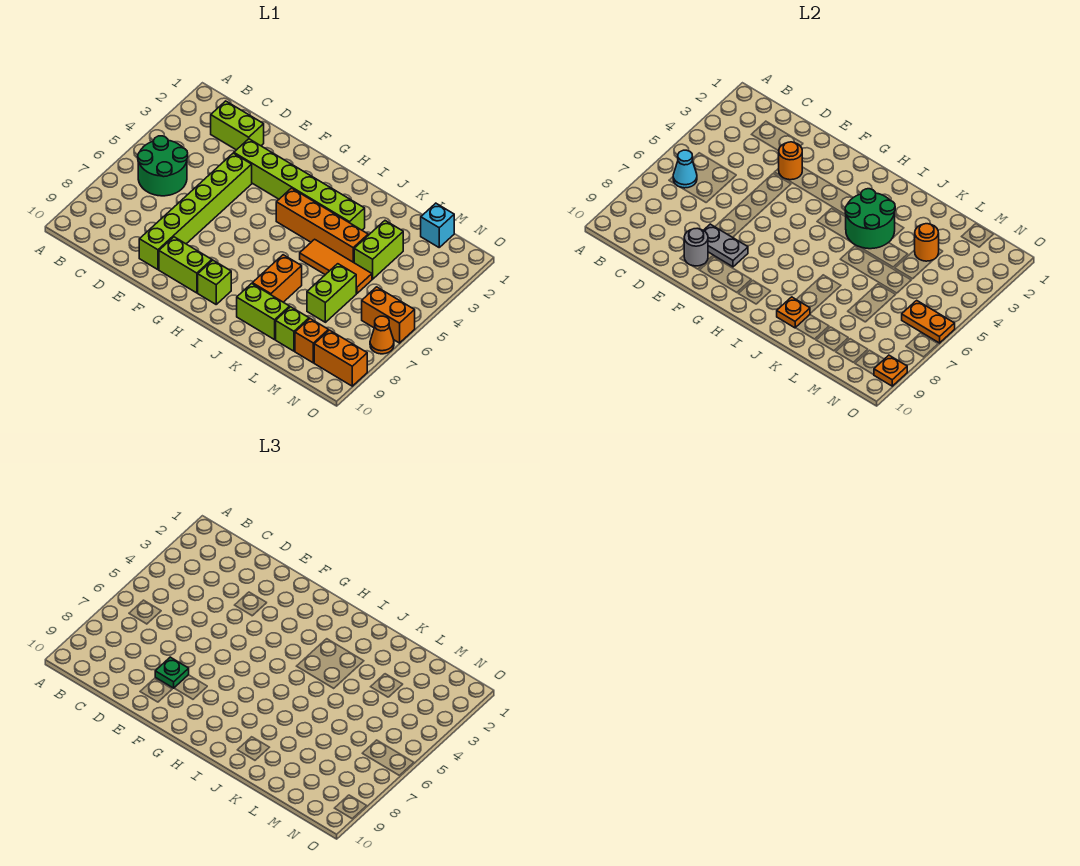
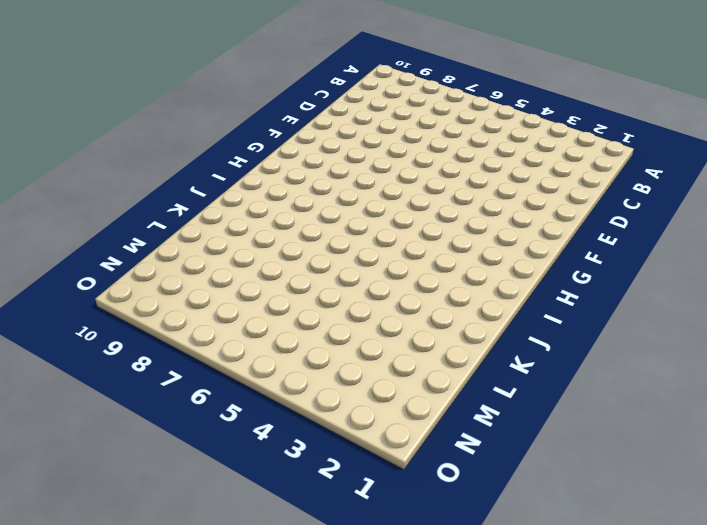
none -> green round brick B5:C6 level 1
none -> lime brick C2:D2 level 1
none -> lime brick E3:J3 level 1

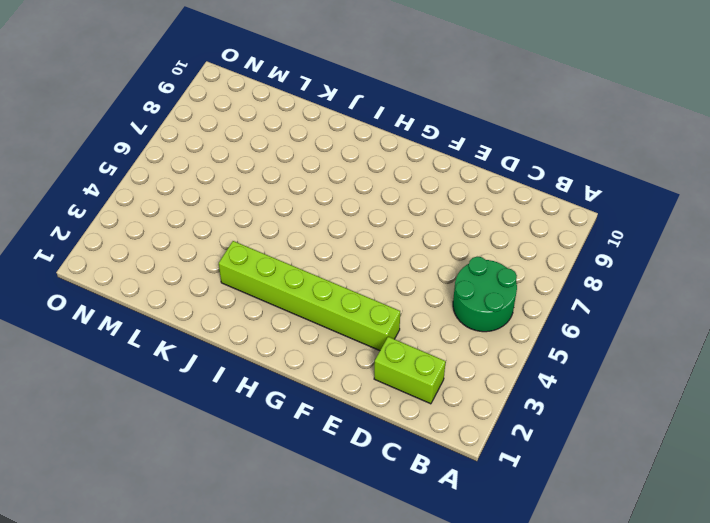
none -> lime brick E4:E9 level 1
none -> lime brick F9:G9 level 1
none -> orange brick H4:K4 level 1

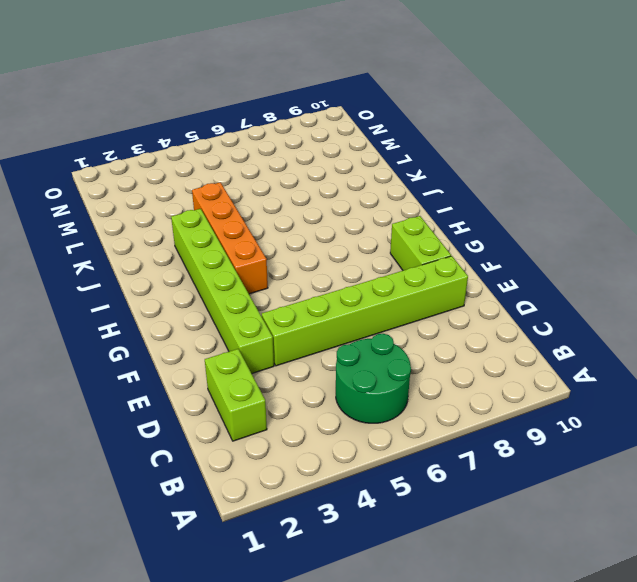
none -> lime brick H9 level 1
none -> orange tile J5:L5 level 1
none -> orange brick J7:J8 level 1

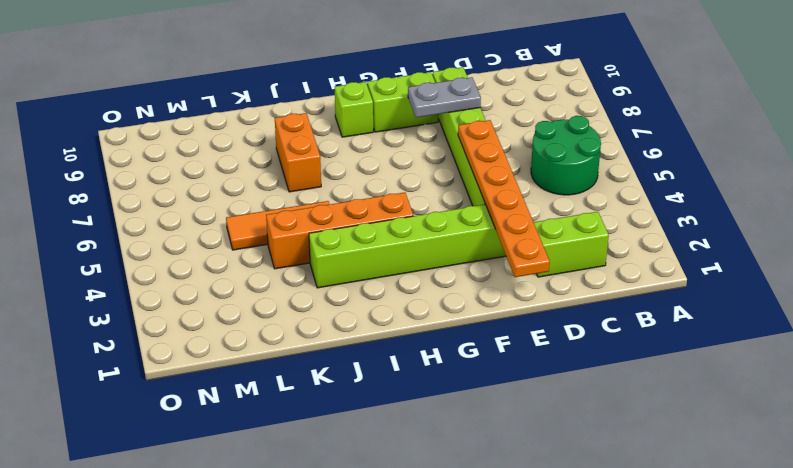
orange plate E1:E6 level 2 -> orange round brick E3 level 2
none -> lime brick J9:K9 level 1
none -> lime brick L3:L4 level 1
none -> lime brick L6:L7 level 1

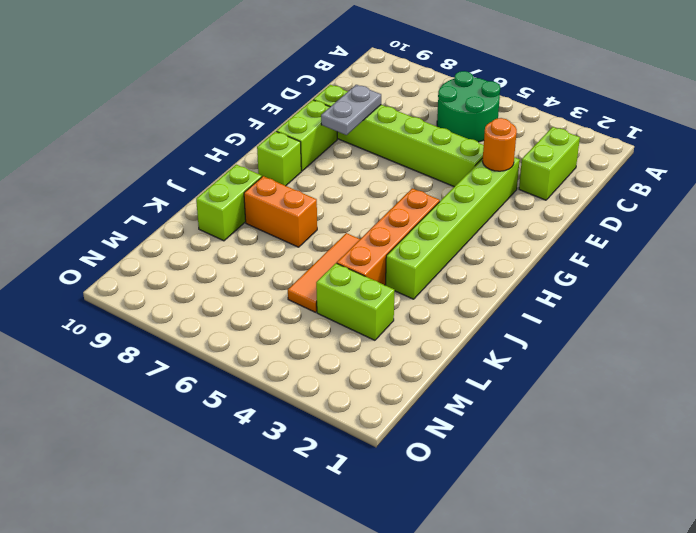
none -> lime brick L6:L7 level 1
none -> lime brick L9 level 1
none -> cyan brick M1 level 1

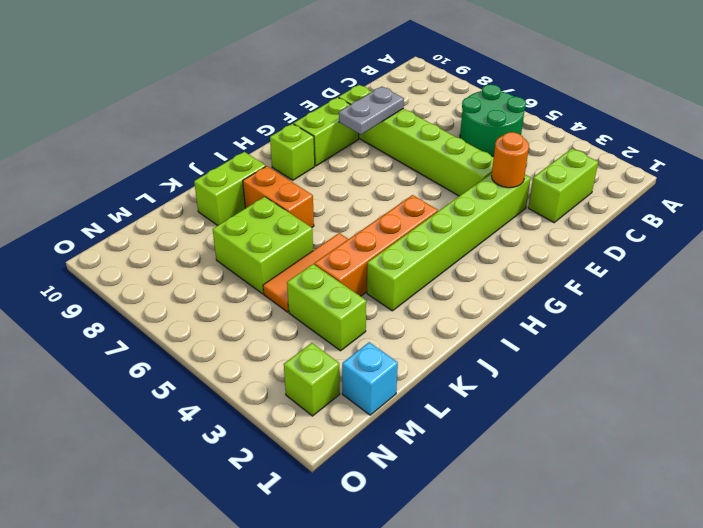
lime brick K6:L7 level 1 -> lime brick L6:L7 level 1
lime brick N2 level 1 -> lime brick L9 level 1
none -> orange brick M9 level 1
none -> orange brick N6:O6 level 1
none -> orange brick N9:O9 level 1

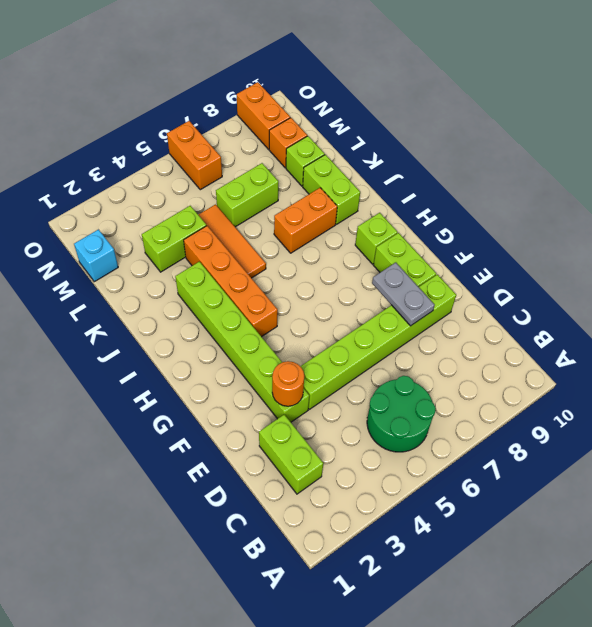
none -> orange cone O7 level 1
none -> cyan cone B6 level 2
none -> grey round brick E9 level 2

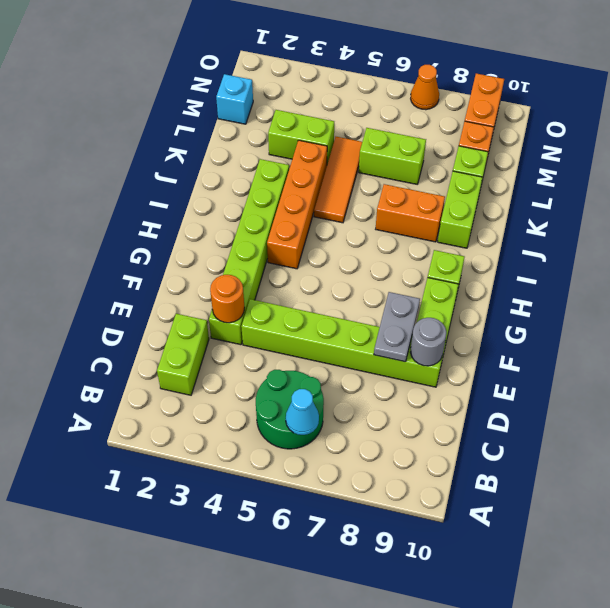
none -> orange brick N6:O6 level 1
none -> green round brick I3:J4 level 2
none -> orange plate J9 level 2

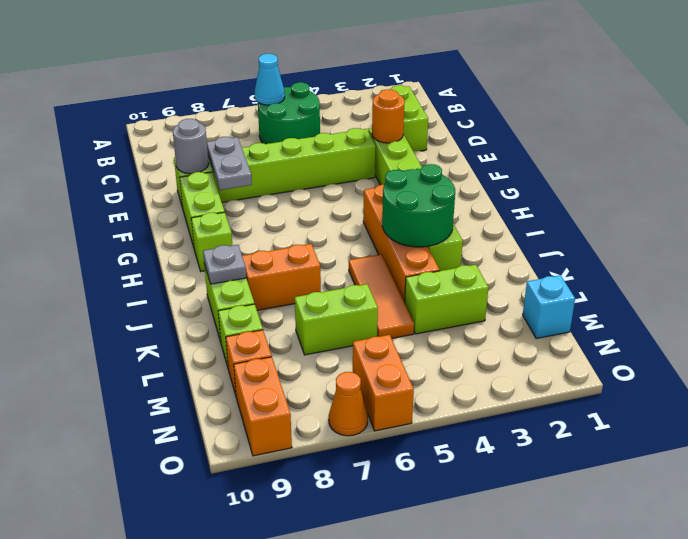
grey plate J9 level 2 -> orange plate J9 level 2
none -> orange round brick L3 level 2
none -> orange plate N6:O6 level 2
none -> orange plate O9 level 2

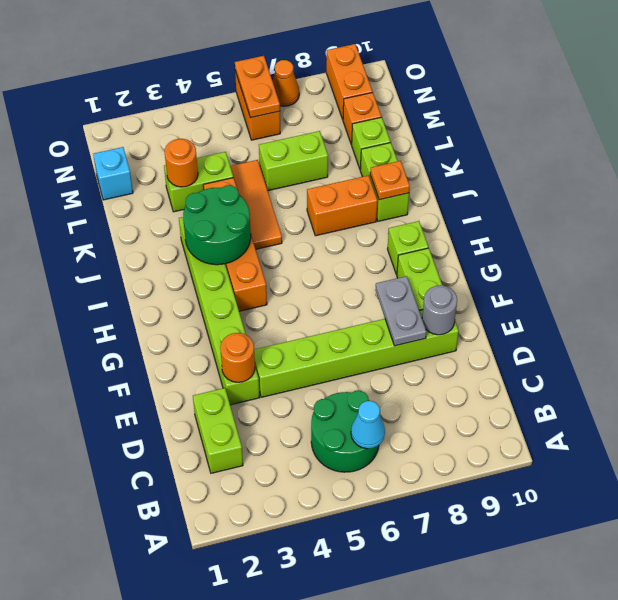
none -> orange plate O9 level 2
none -> green plate E8 level 3

